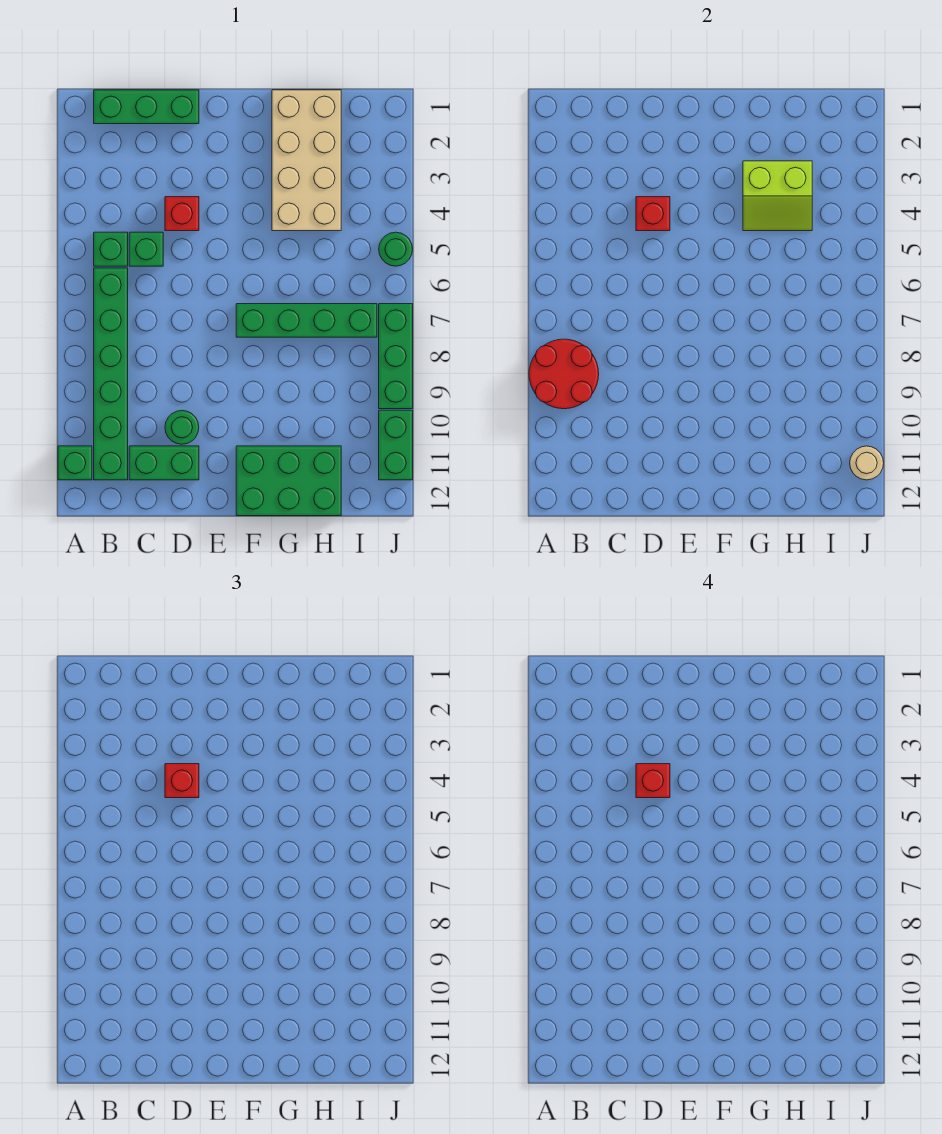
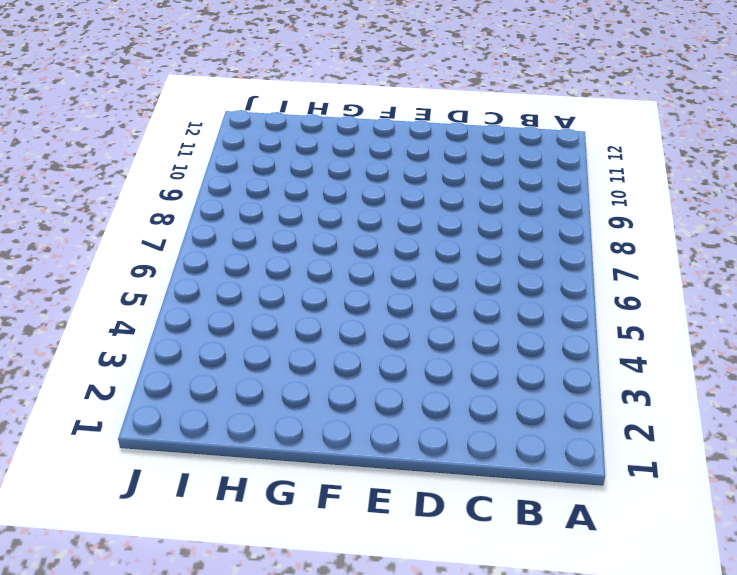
none -> green brick A11 level 1
none -> green brick B1:D1 level 1
none -> green brick B5 level 1

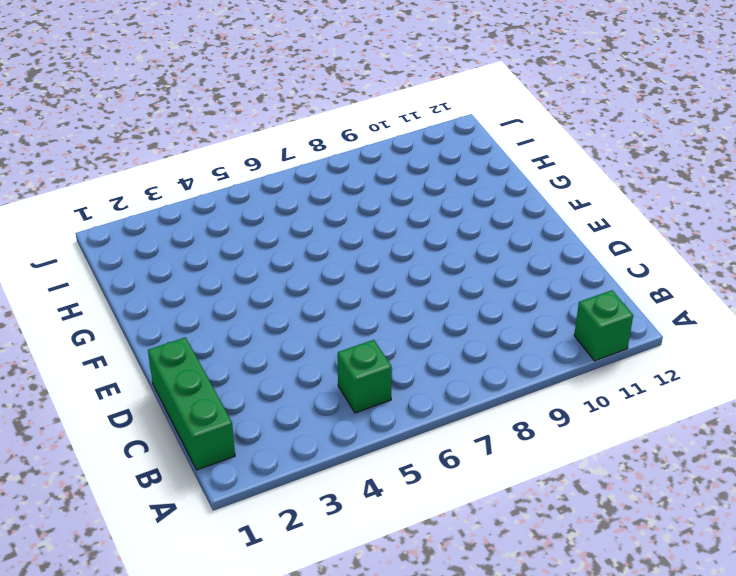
none -> green brick B6:B11 level 1
none -> green brick C5 level 1
none -> green brick C11:D11 level 1

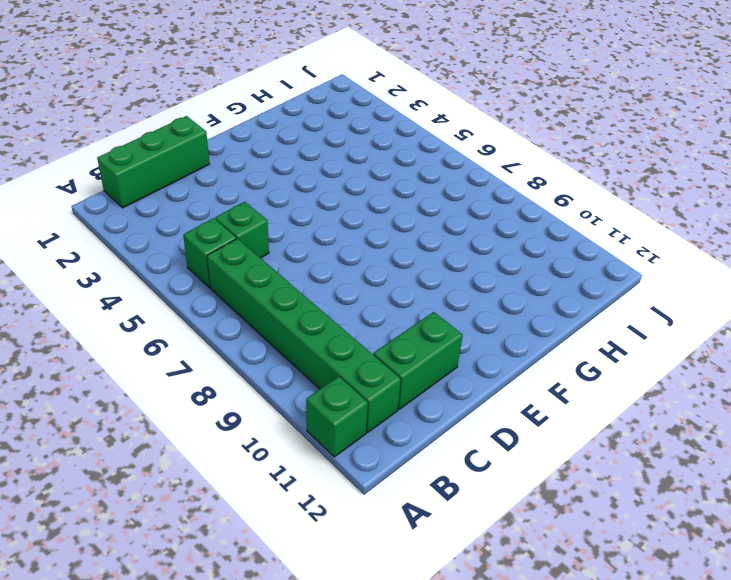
none -> red brick D4 level 1
none -> green round brick D10 level 1
none -> green brick F7:I7 level 1

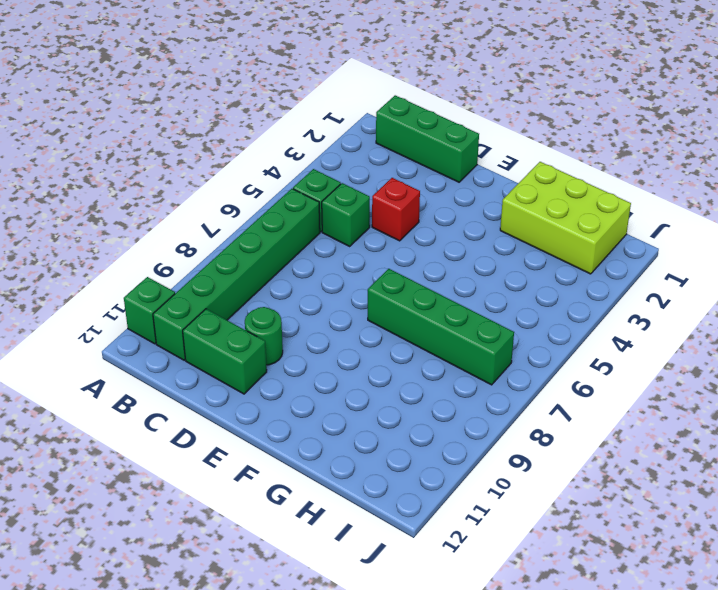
lime brick G1:I2 level 1 -> tan brick G1:H4 level 1
none -> green brick F11:H12 level 1
none -> green round brick J5 level 1
none -> green brick J7:J9 level 1

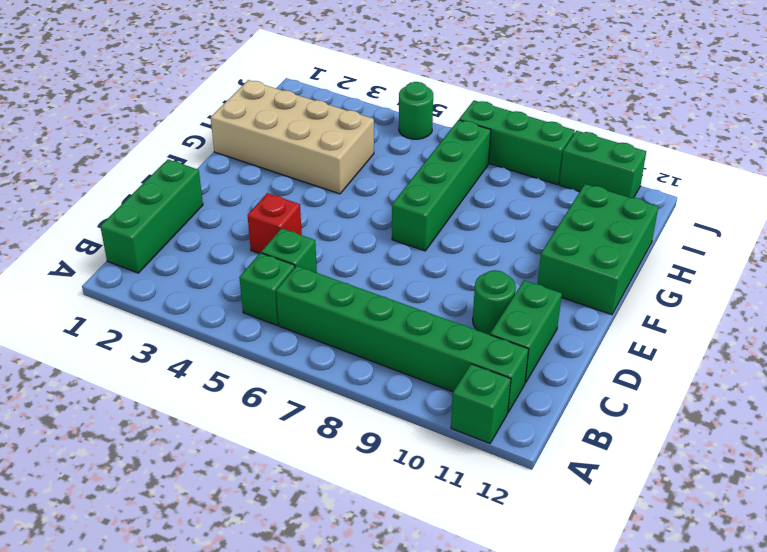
none -> red round brick A8:B9 level 2
none -> red brick D4 level 2
none -> lime slope G3:H4 level 2 top 3

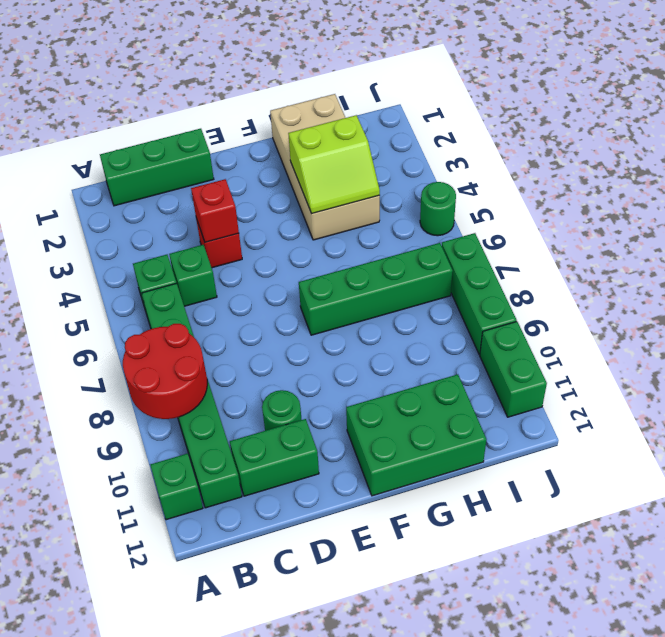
none -> tan round brick J11 level 2
none -> red brick D4 level 3
none -> red brick D4 level 4

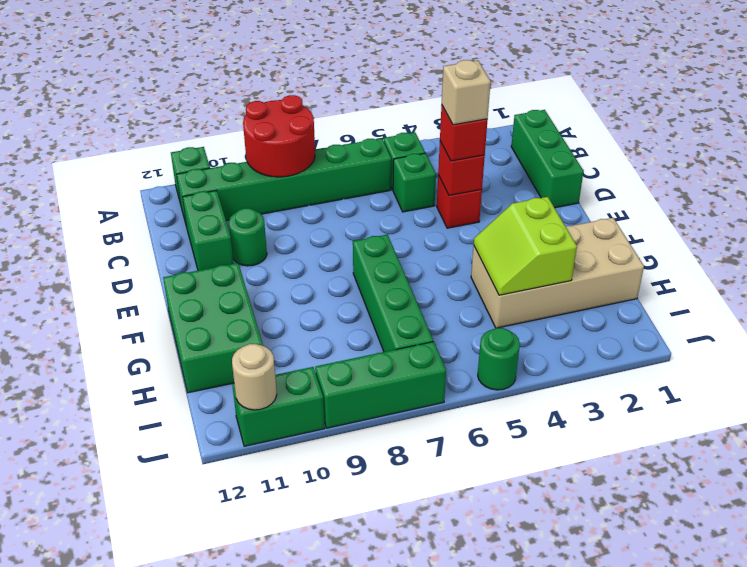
tan brick D4 level 4 -> red brick D4 level 4

